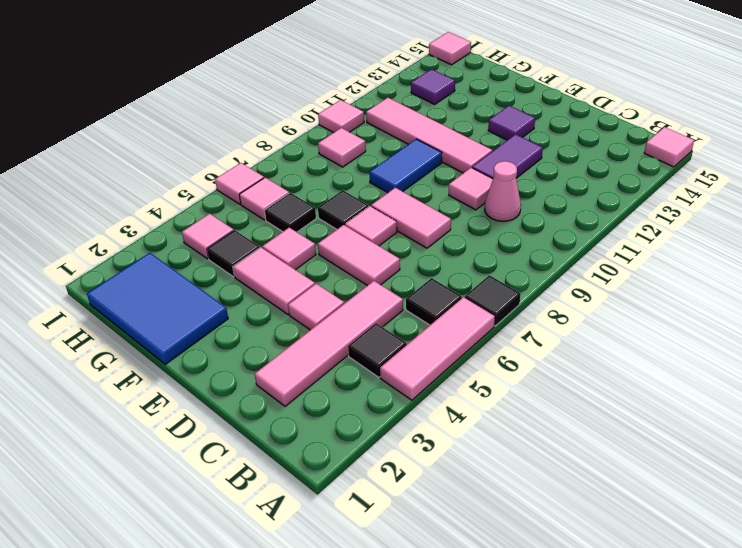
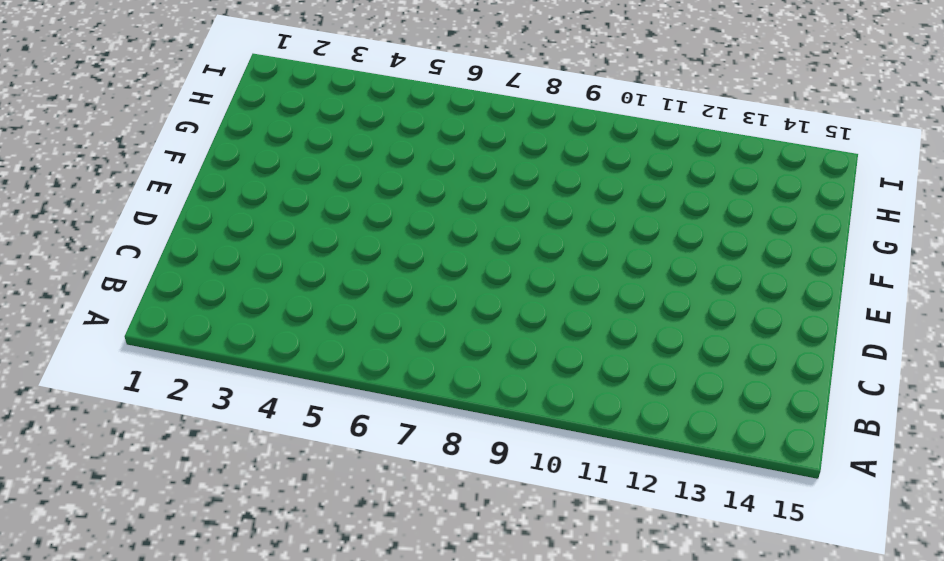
none -> pink tile A4:A6 level 1
none -> black tile A7 level 1
none -> pink tile A15 level 1

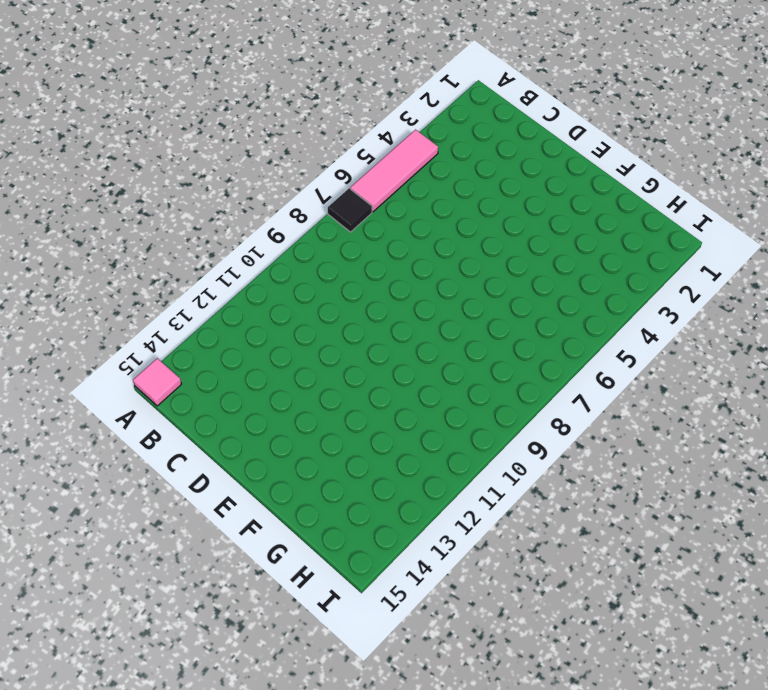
none -> black tile B4 level 1
none -> black tile B6 level 1
none -> pink tile C2:C5 level 1

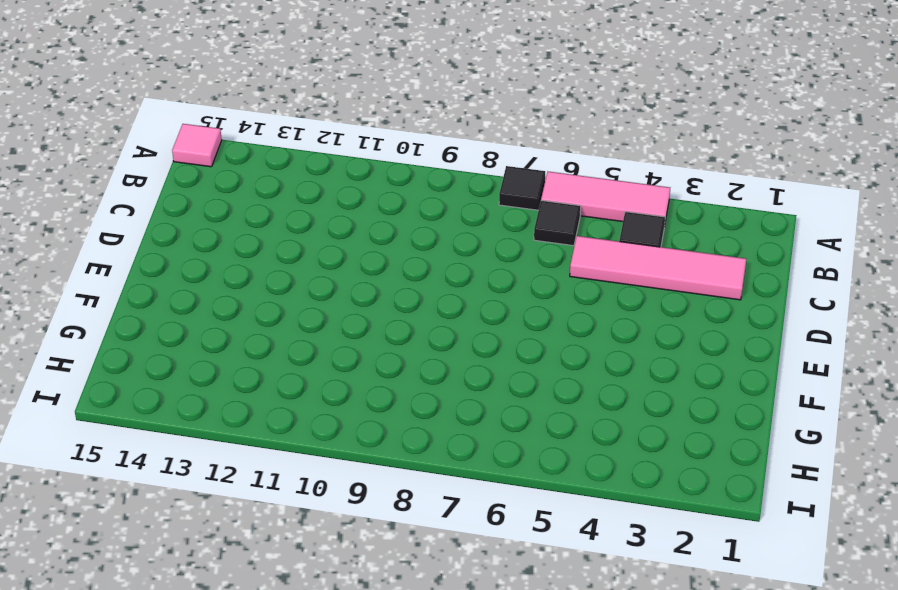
none -> pink cone C10 level 1
none -> pink tile D4 level 1
none -> pink tile D6:E6 level 1

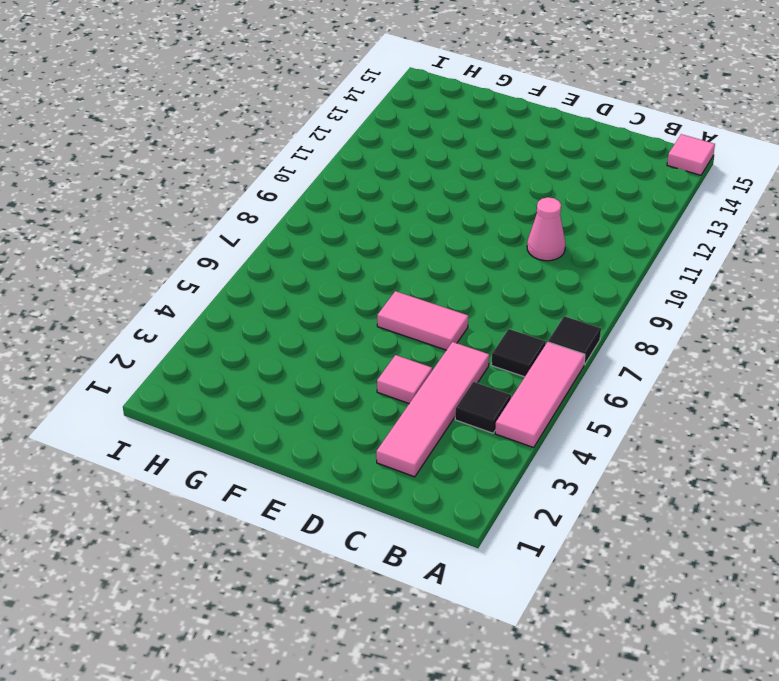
none -> pink tile D8:E8 level 1
none -> pink tile D10 level 1
none -> purple tile D11:D12 level 1

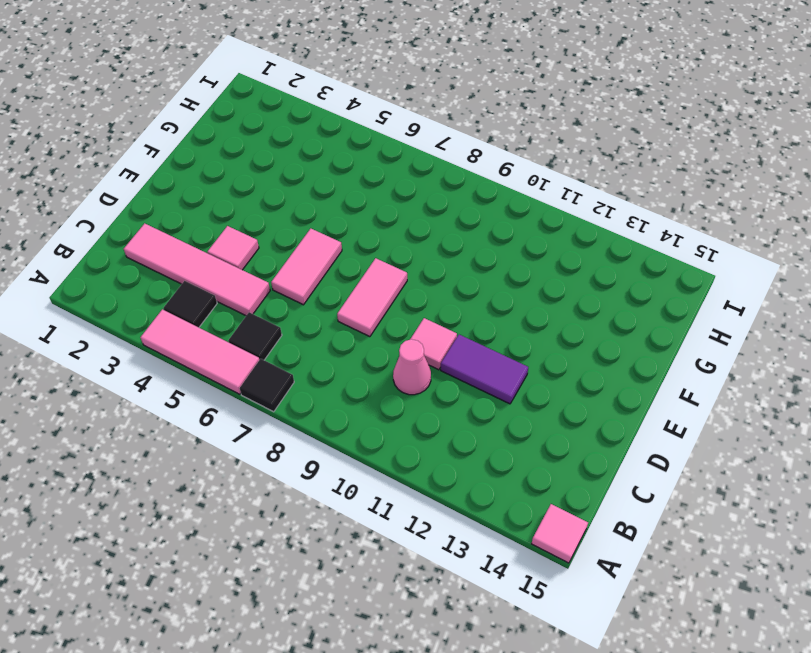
none -> pink tile E4:F4 level 1
none -> pink tile E7 level 1
none -> pink tile E11:H11 level 1

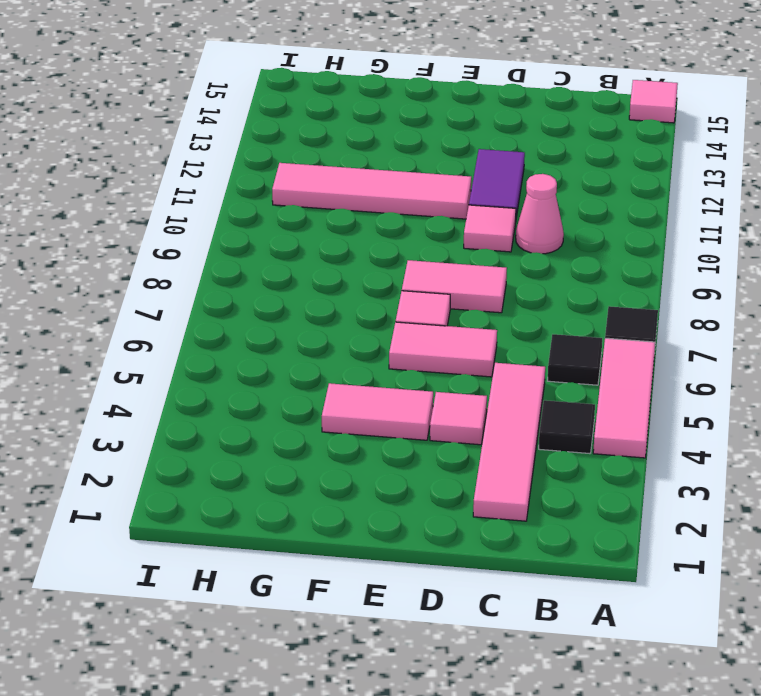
none -> purple tile E13 level 1
none -> blue tile F1:H2 level 1
none -> pink tile F5 level 1

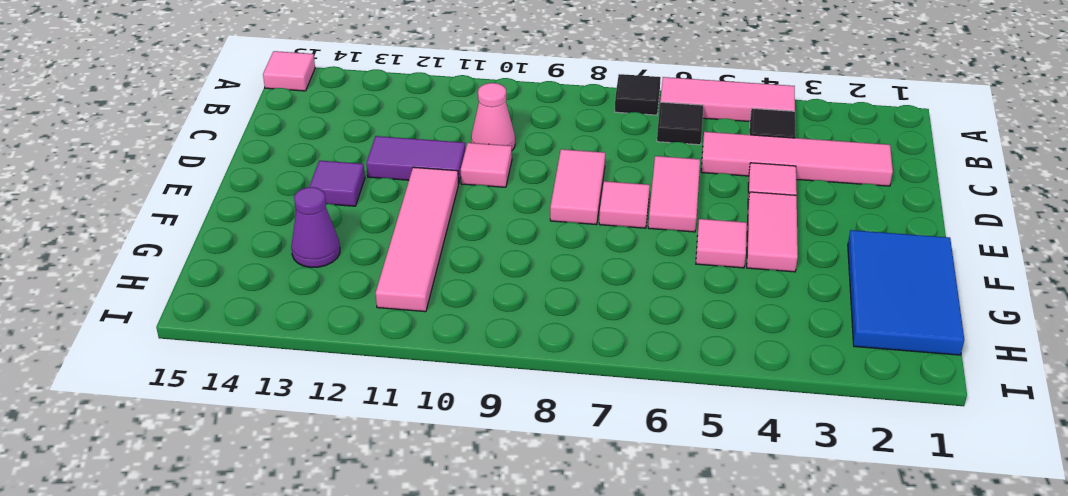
purple cone G13 level 1 -> none
none -> black tile F7 level 1
none -> blue tile F9:F10 level 1
none -> black tile G4 level 1

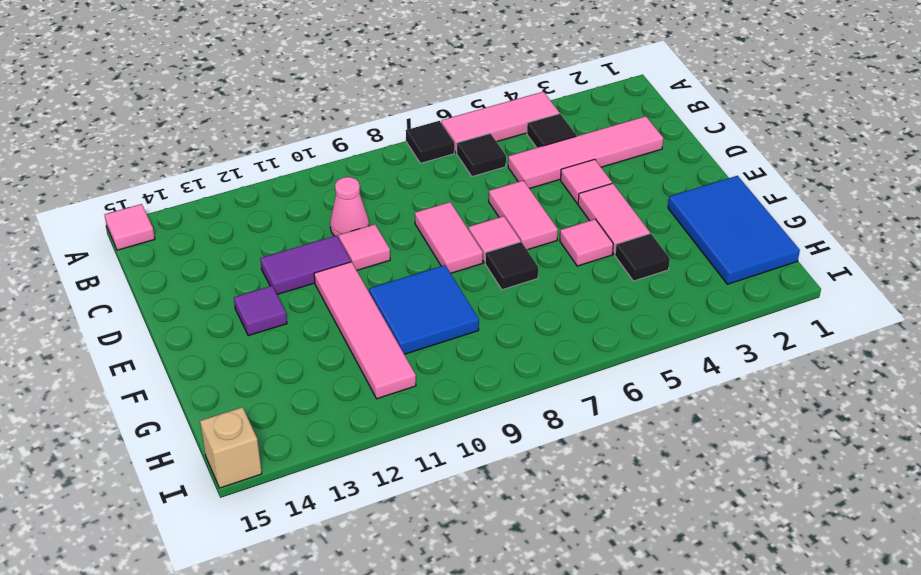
blue tile F9:G10 level 1 -> blue tile F9:F10 level 1
tan brick I15 level 1 -> pink tile I15 level 1
none -> black tile G6 level 1
none -> pink tile H4 level 1
none -> pink tile H6 level 1

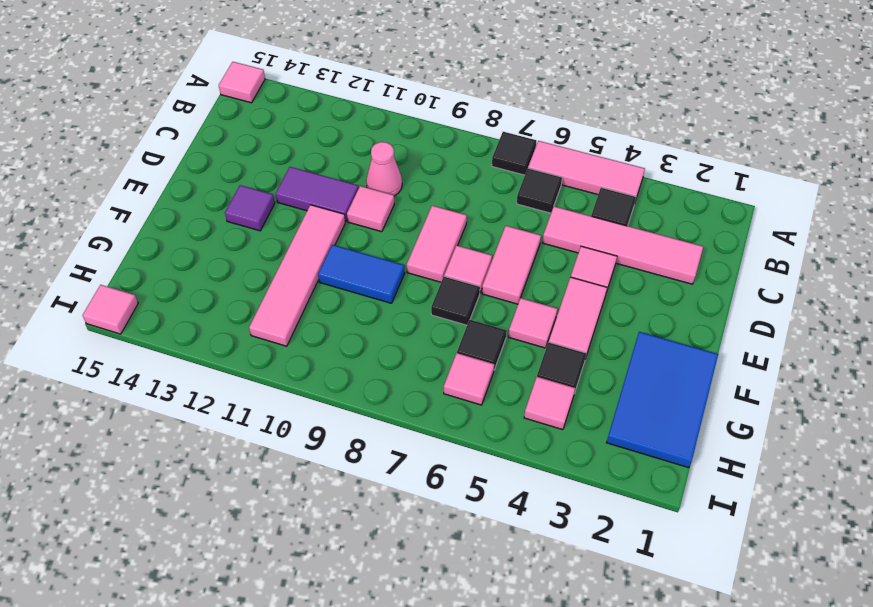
none -> pink tile H9 level 1
none -> purple tile H13 level 1
none -> pink tile I6 level 1

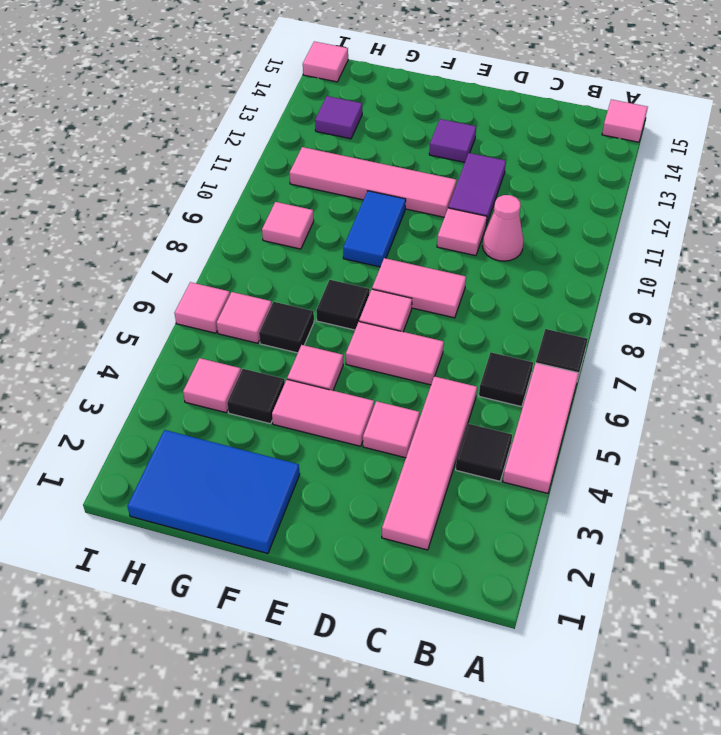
none -> pink tile I10 level 1

